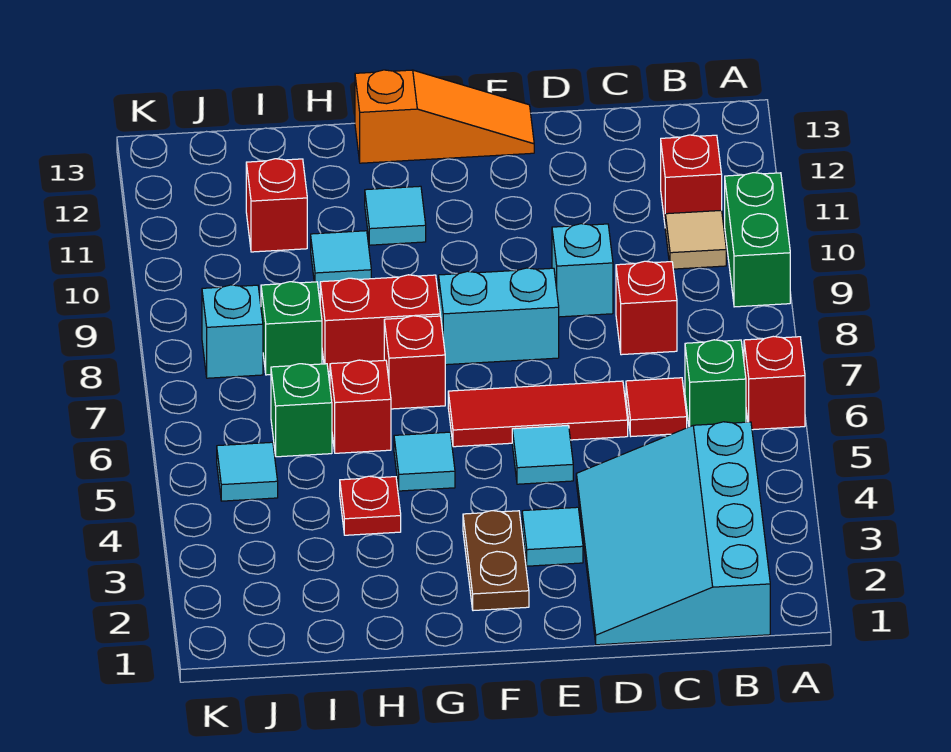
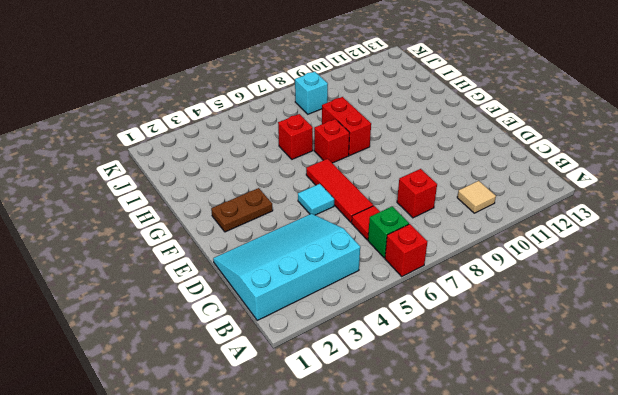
none -> green brick A9:A10 level 1
none -> red brick B11 level 1
none -> cyan brick D9 level 1

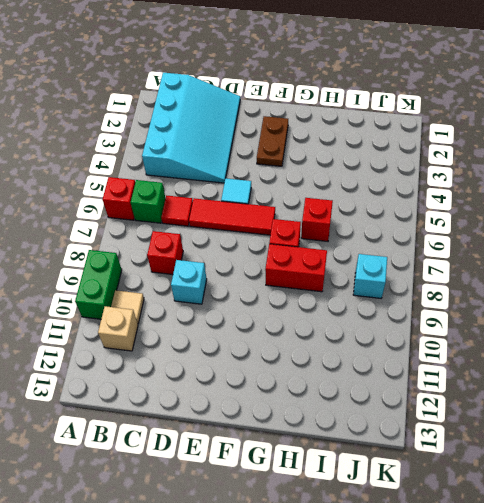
tan brick B11 level 1 -> red brick B11 level 1
none -> cyan tile E3 level 1
none -> cyan brick E8:F8 level 1
none -> orange slope E13:G13 level 1 top G

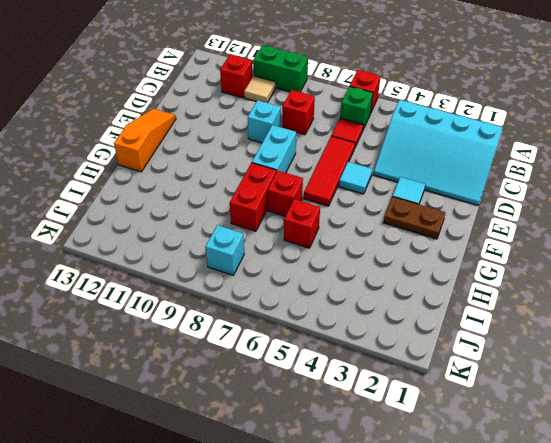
none -> cyan tile G5 level 1
none -> cyan tile G11 level 1
none -> red plate H4 level 1

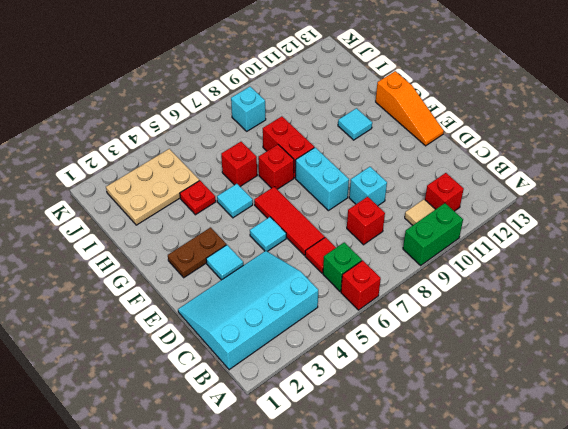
tan plate I2:J4 level 1 -> none
none -> cyan tile H10 level 1
none -> green brick I6 level 1
none -> green brick I8 level 1

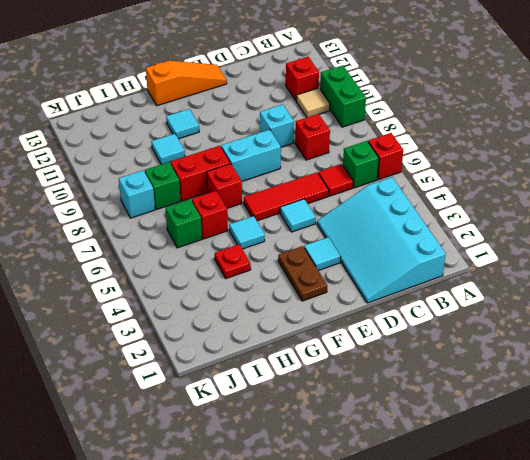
none -> red brick I11 level 1
none -> cyan tile J5 level 1

